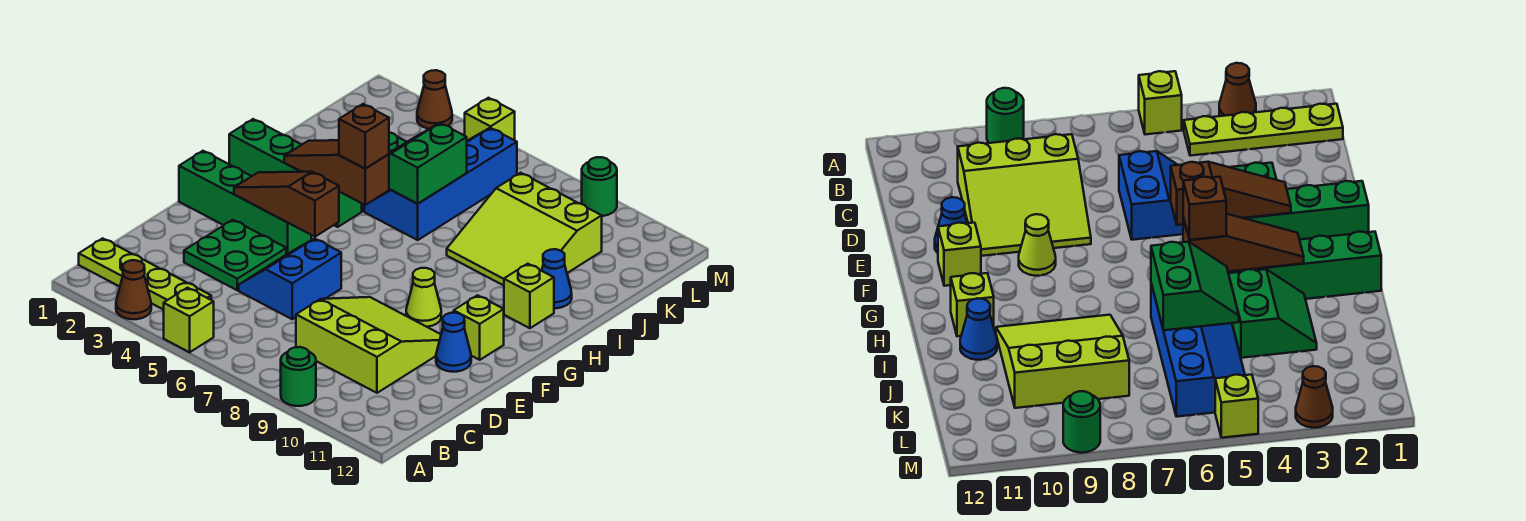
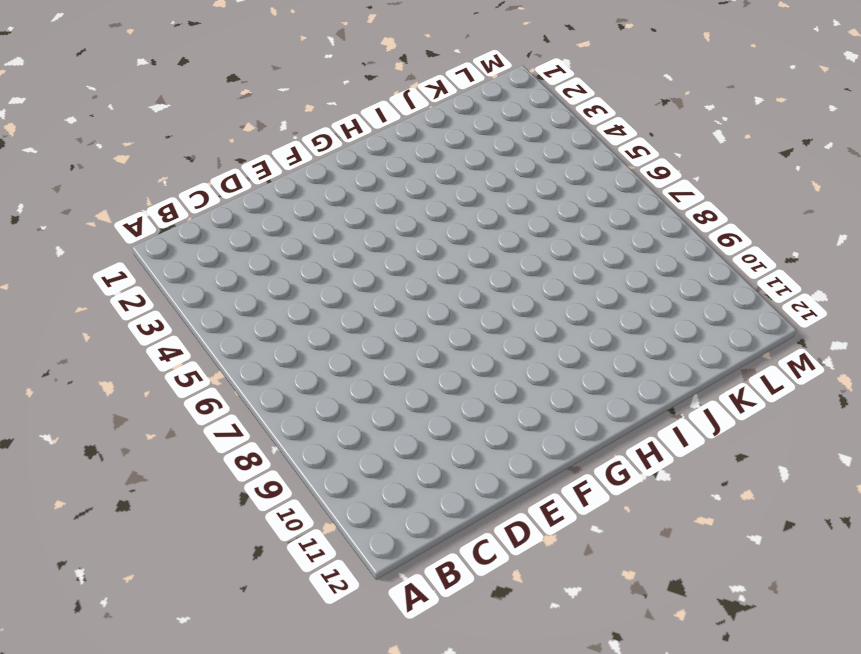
none -> brown cone A3 level 1
none -> lime brick A5 level 1
none -> green round brick A9 level 1

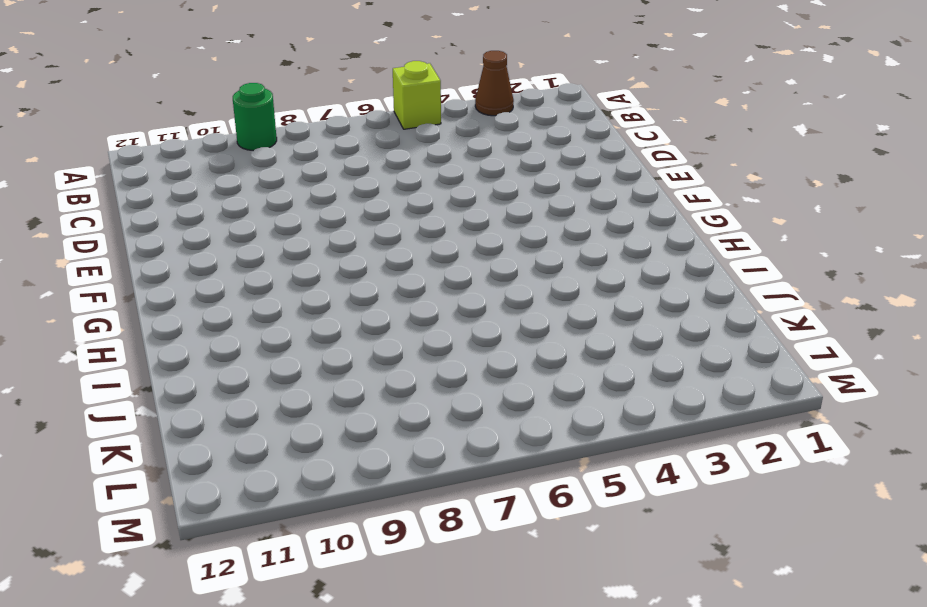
none -> lime plate B1:B4 level 1
none -> lime slope C8:E10 level 1 top C
none -> green plate D3:E4 level 1

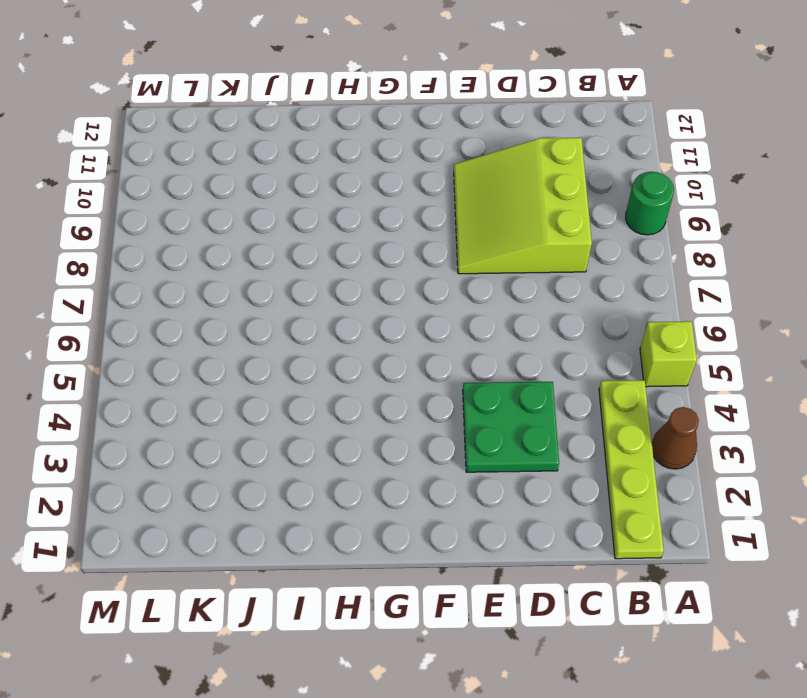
none -> blue slope D5:E6 level 1 top 6
none -> blue cone E11 level 1
none -> green brick F1:F4 level 1

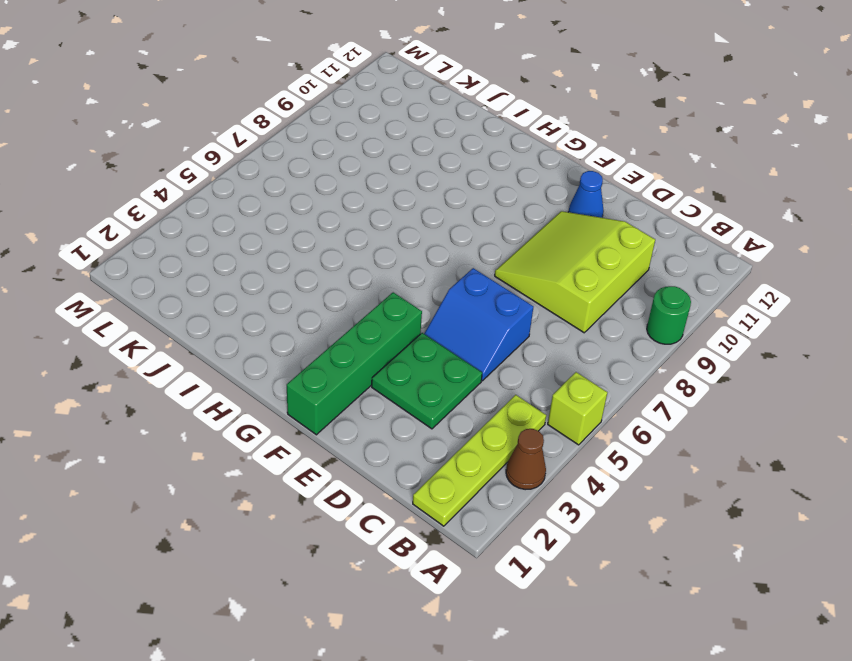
none -> lime cone F9 level 1
none -> lime brick F11 level 1
none -> green brick H1:H4 level 1

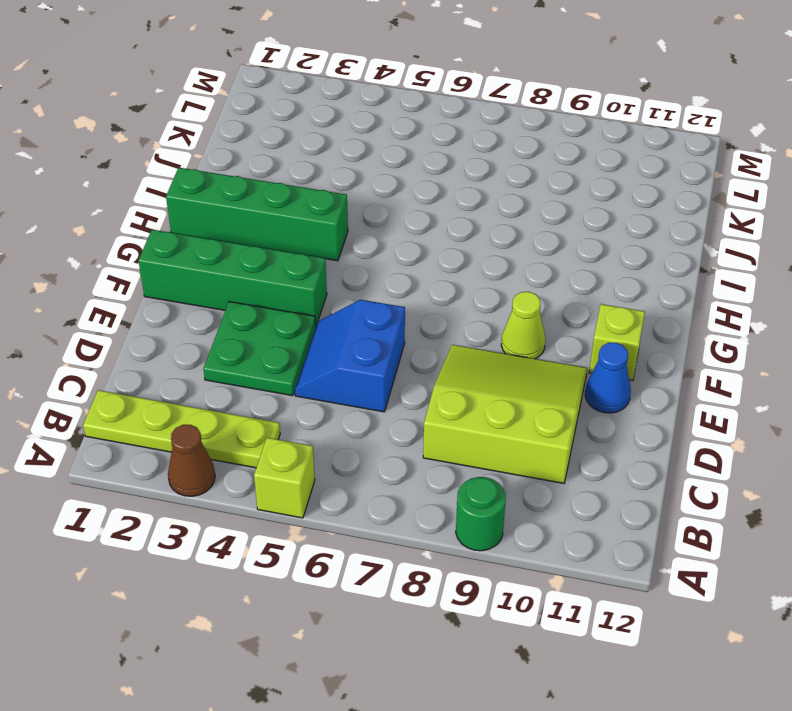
none -> lime brick H11 level 1
none -> green slope I3:J4 level 1 top 4
none -> blue slope I5:L6 level 1 top 6

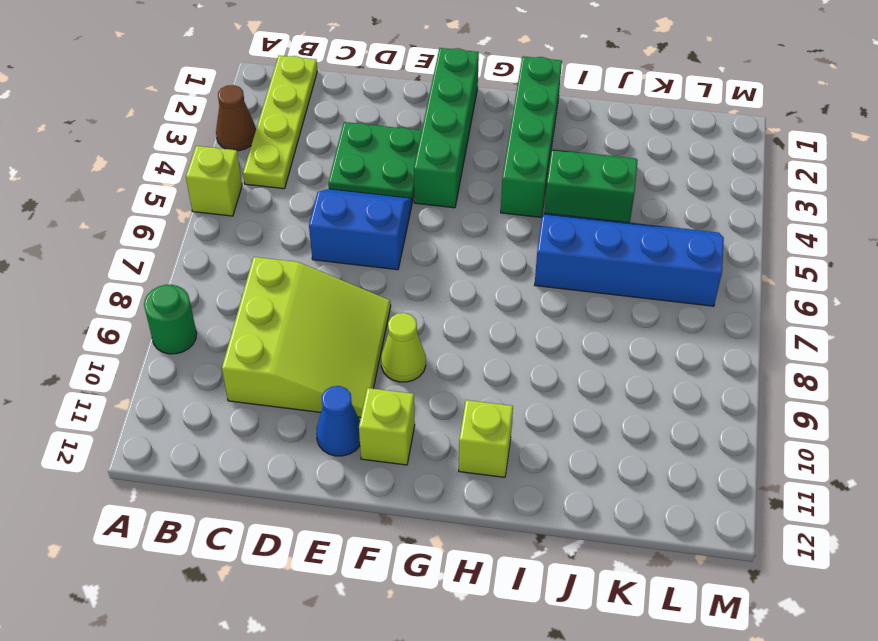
none -> lime slope I8:K10 level 1 top K
none -> blue cone I11 level 1
none -> brown cone M3 level 1

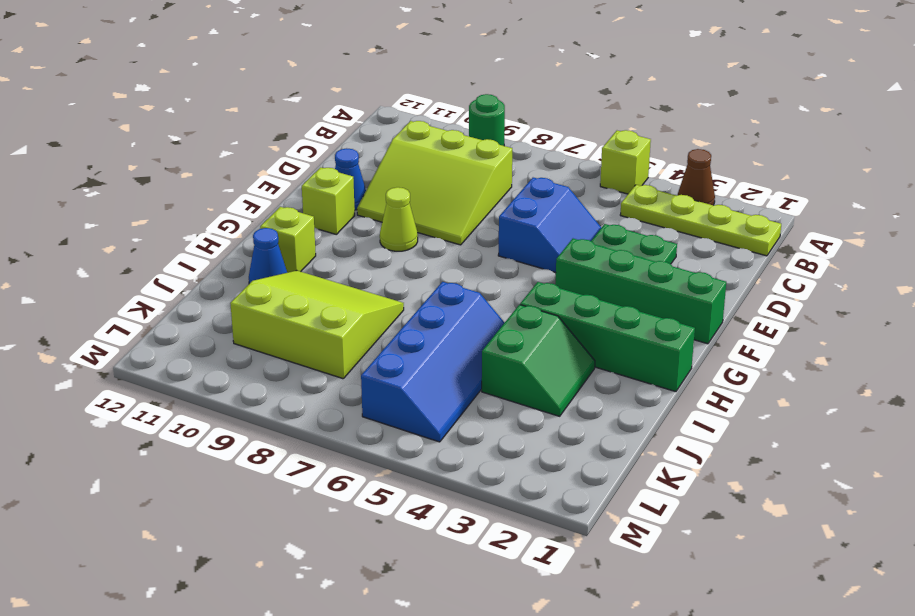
none -> brown cone M3 level 1
none -> lime brick M5 level 1
none -> green round brick M9 level 1

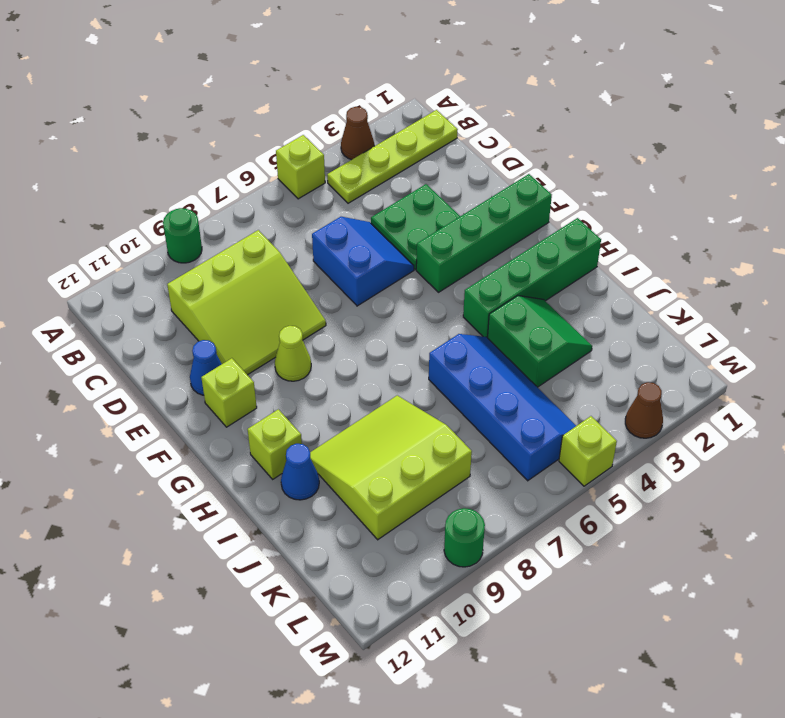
none -> brown slope F3:F5 level 2 top 5
none -> brown slope H3:H5 level 2 top 5
none -> green slope I5:J6 level 2 top 6

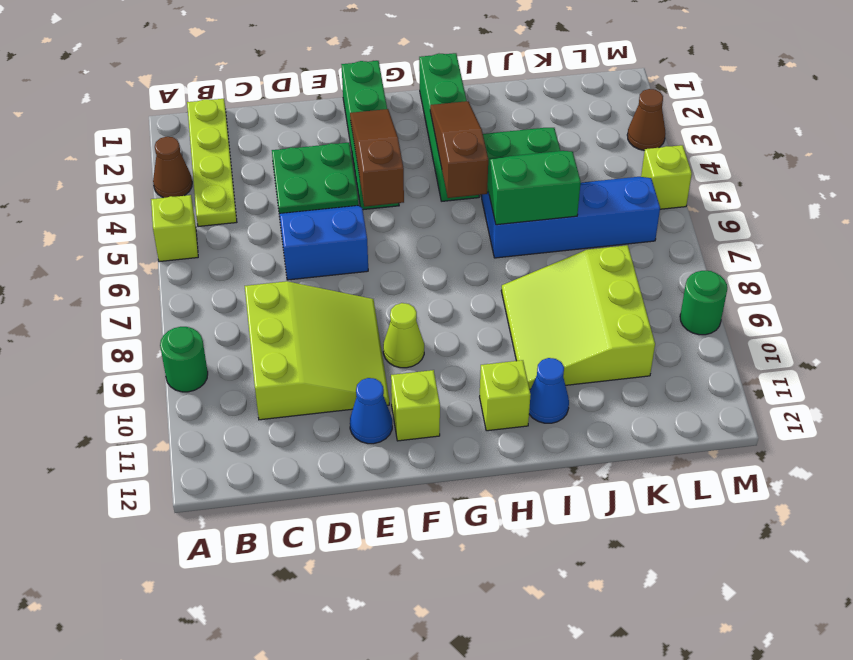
none -> brown brick H5 level 3

